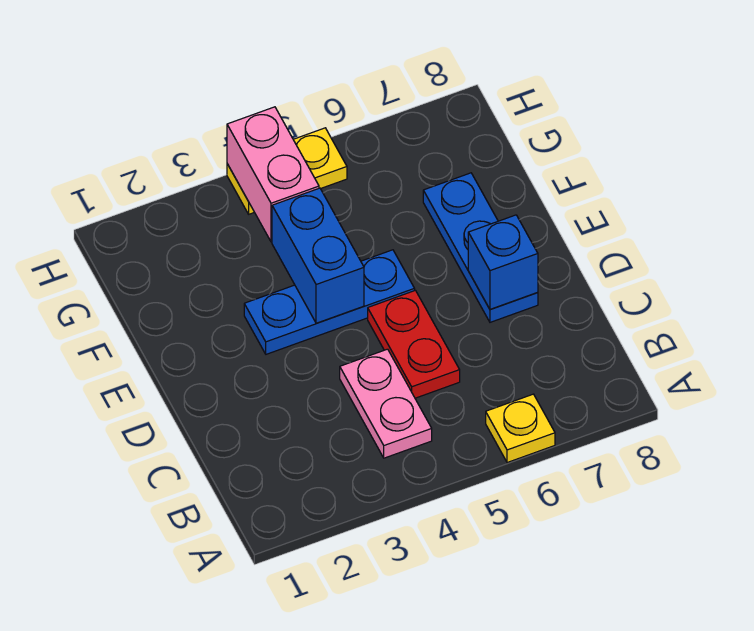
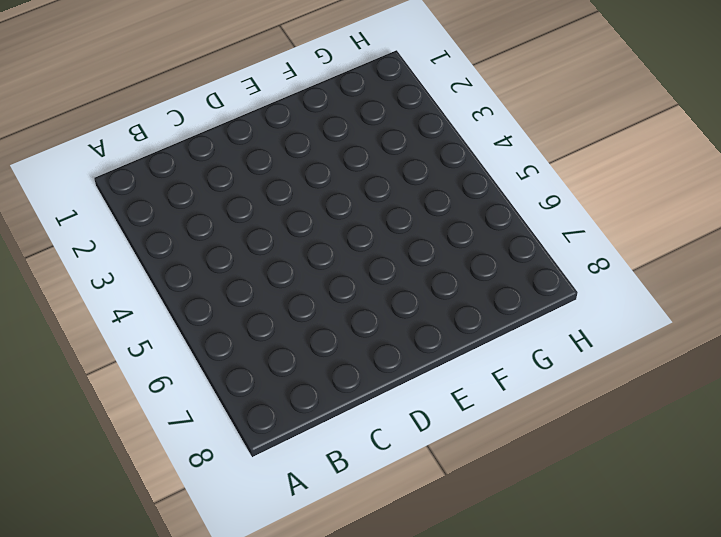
none -> yellow plate A6 level 1
none -> pink plate B4:C4 level 1

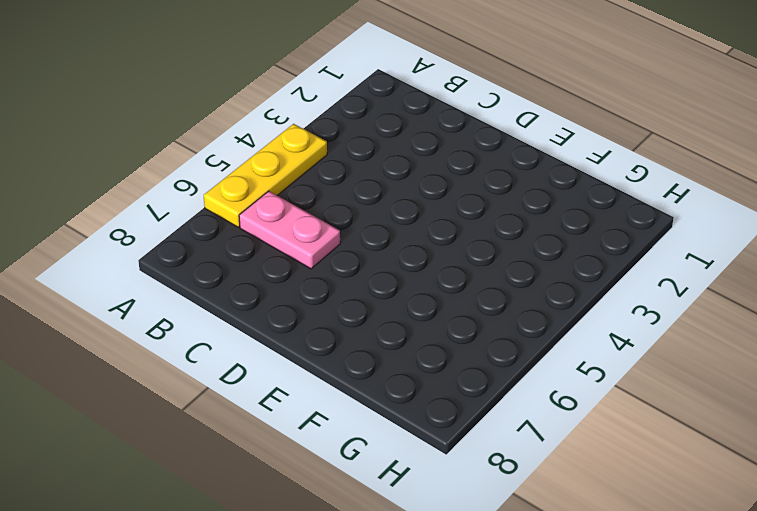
yellow plate A4:A6 level 1 -> yellow plate A6 level 1
pink plate B6:C6 level 1 -> pink plate B4:C4 level 1
none -> red plate C5:D5 level 1
none -> blue plate D7:F7 level 1

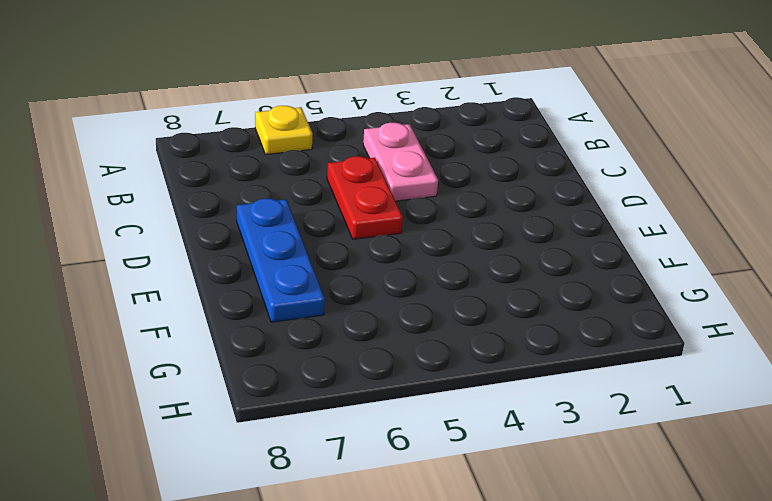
none -> blue plate E3:E5 level 1
none -> yellow plate H4:H5 level 1

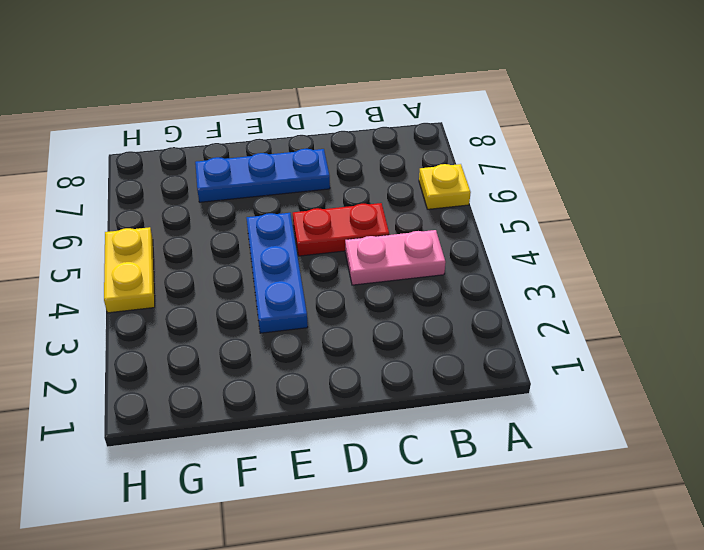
none -> blue brick D7 level 2
none -> blue brick E4:F4 level 2

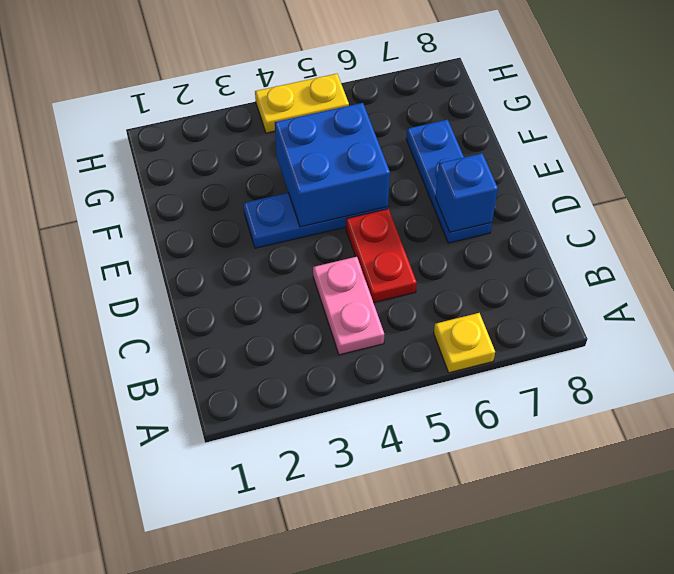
blue brick E4:F5 level 2 -> blue brick E4:F4 level 2
none -> pink brick G4:H4 level 2

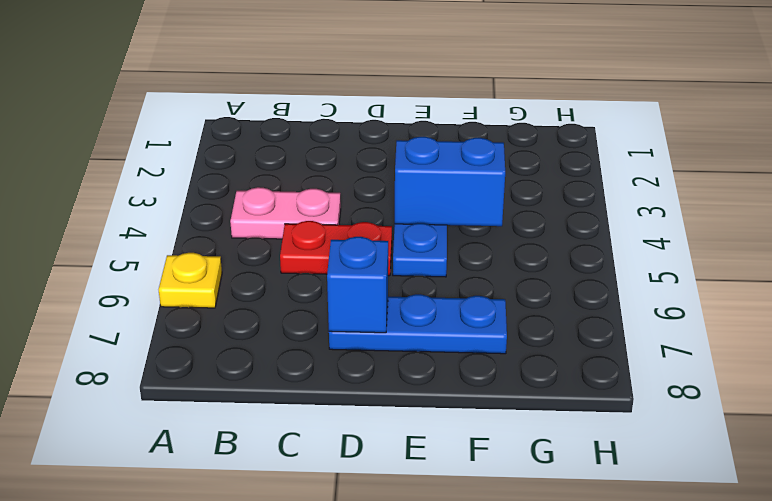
none -> yellow plate H4:H5 level 1
none -> pink brick G4:H4 level 2

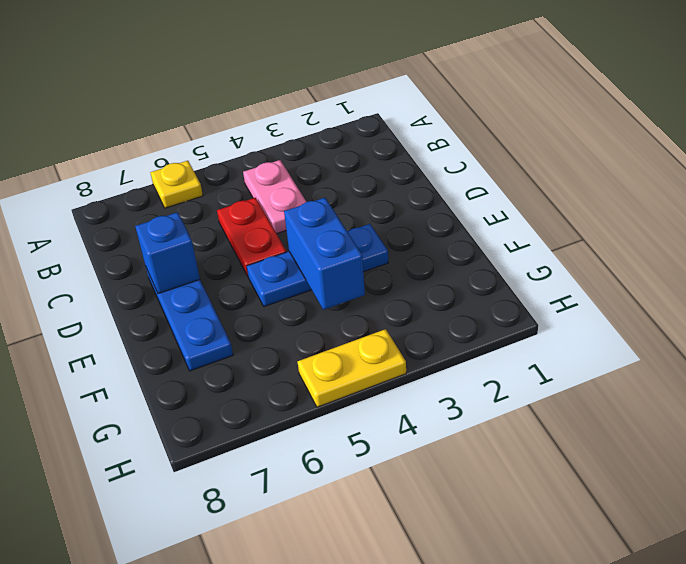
none -> pink brick G4:H4 level 2

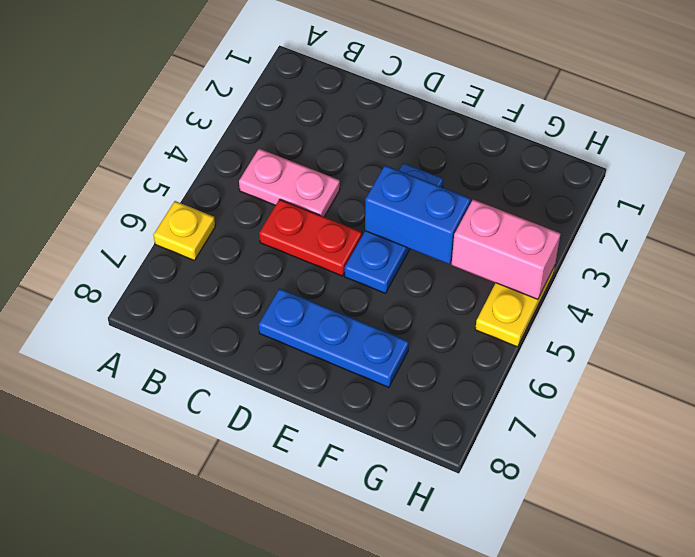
none -> blue brick D7 level 2

